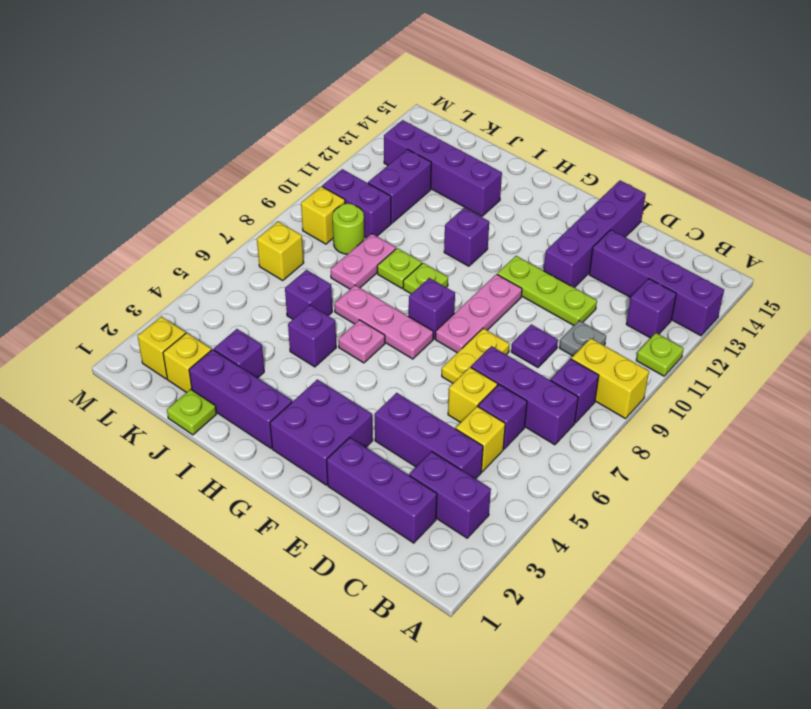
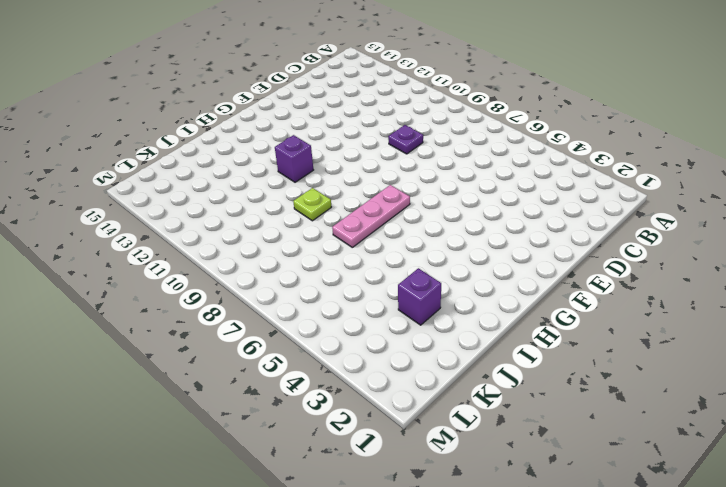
none -> yellow brick A9:B9 level 1
none -> lime plate A11 level 1
none -> purple brick A13:D13 level 1
none -> purple brick B3:C3 level 1

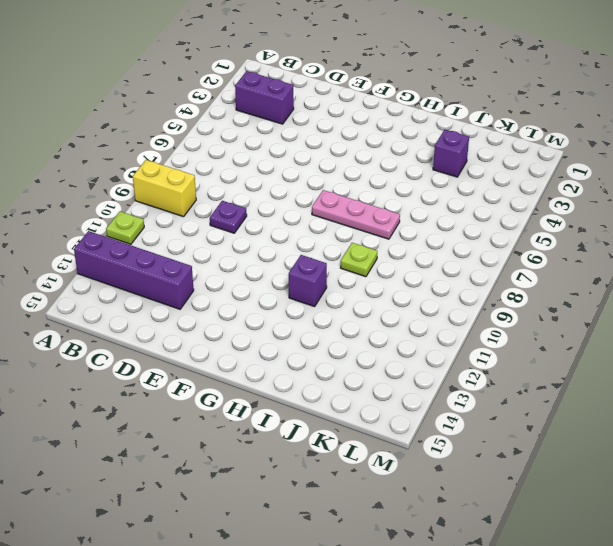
none -> purple brick B7:D7 level 1
none -> purple brick B8 level 1
none -> purple brick B12 level 1
none -> purple brick C2:E2 level 1

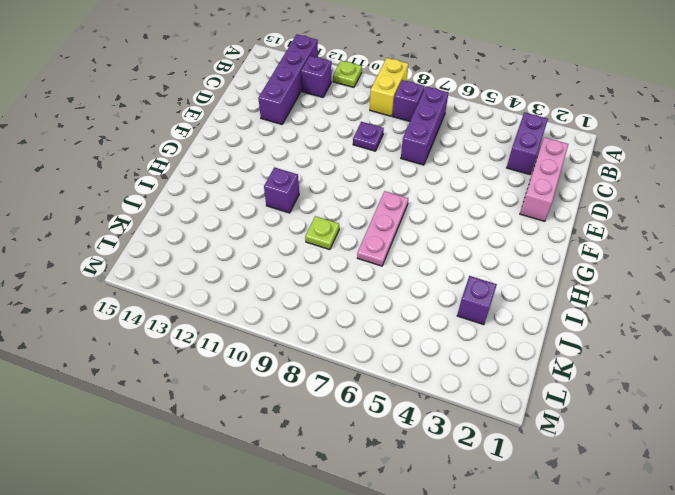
pink brick C2:E2 level 1 -> purple brick C2:E2 level 1
none -> purple brick C4:E4 level 1
none -> yellow brick C5 level 1
none -> purple brick C6 level 1
none -> grey plate C10 level 1

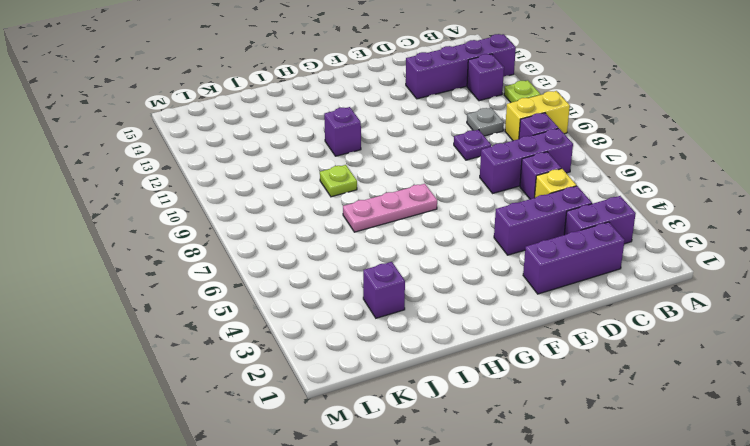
none -> yellow brick D6 level 1
none -> lime plate D11:F11 level 1
none -> yellow plate E7:E8 level 1
none -> purple brick E12:E15 level 1

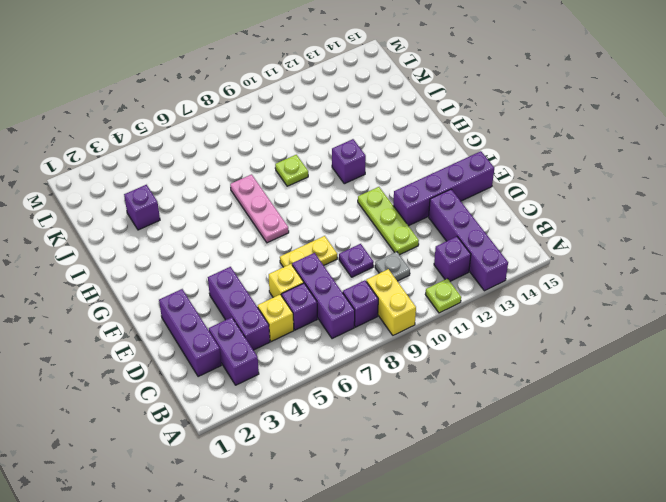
none -> purple brick F2:G3 level 1
none -> pink plate F8:F10 level 1
none -> purple brick G8 level 1
none -> purple brick H2:J2 level 1

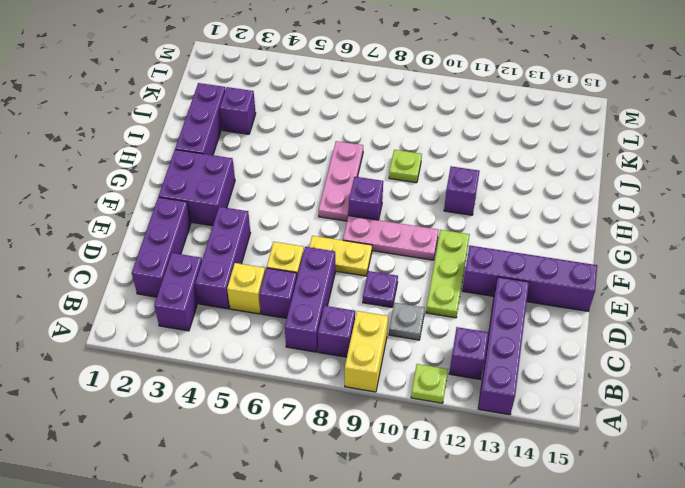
none -> pink plate H6 level 1
none -> lime plate H9 level 1
none -> purple brick I5 level 1
none -> purple brick I13:L13 level 1

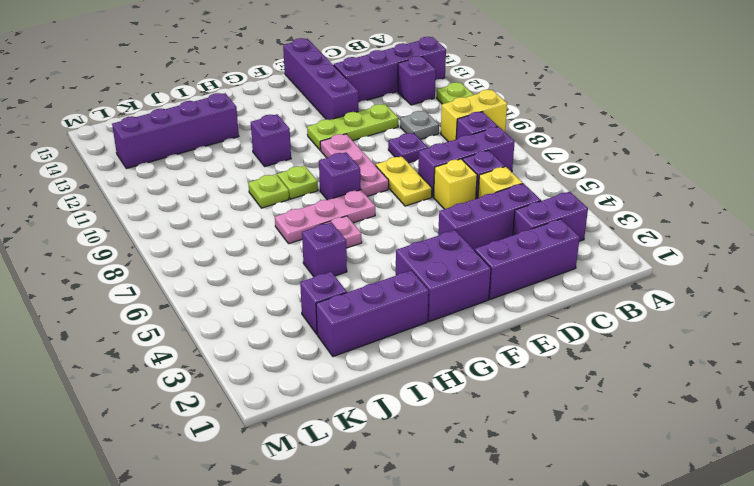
none -> lime plate J1 level 1
none -> purple brick J6 level 1
none -> pink plate J8:J9 level 1
none -> yellow brick K2 level 1

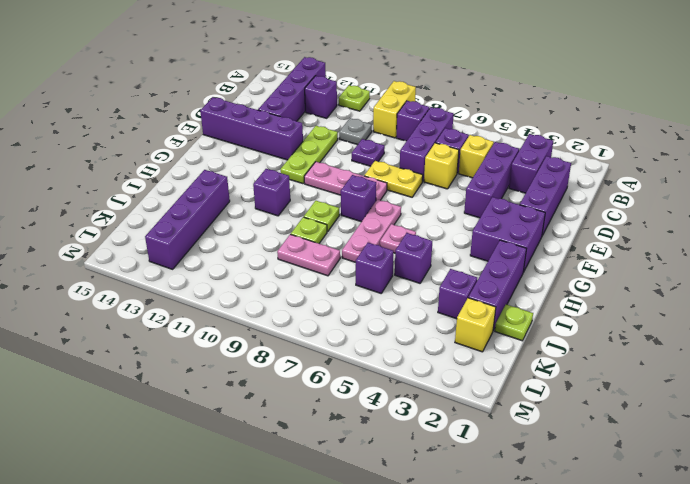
none -> lime round brick K9 level 1
none -> purple brick K10:L10 level 1
none -> purple brick K11:K12 level 1
none -> yellow brick L2 level 1

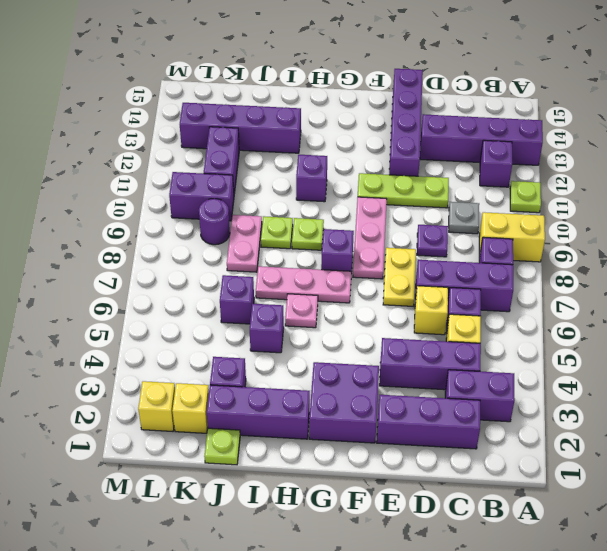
purple round brick K9 level 1 -> lime round brick K9 level 1
none -> yellow brick L7 level 1
none -> yellow brick L9 level 1

